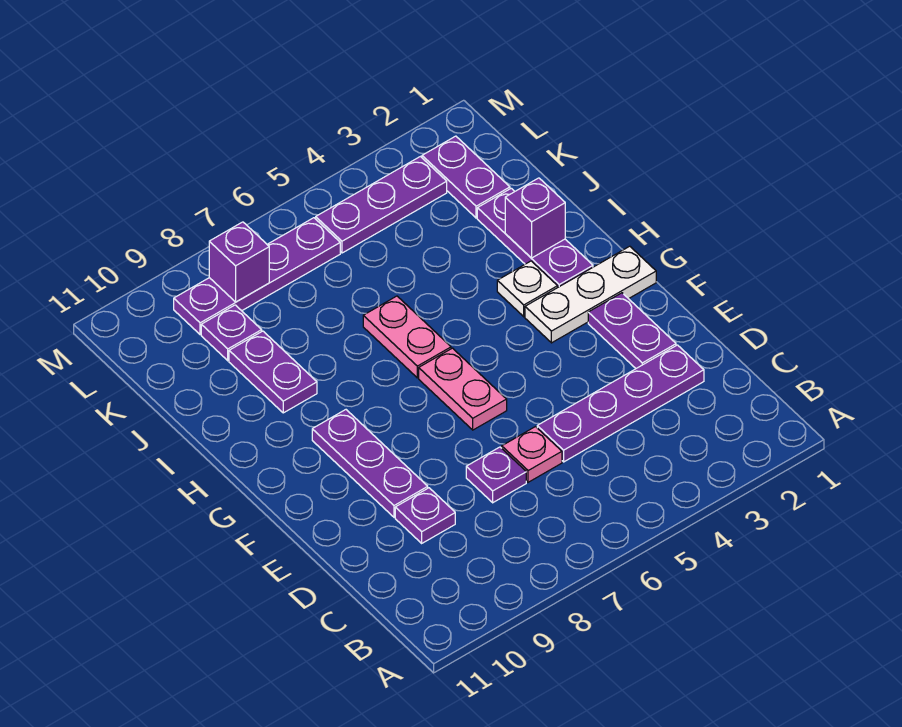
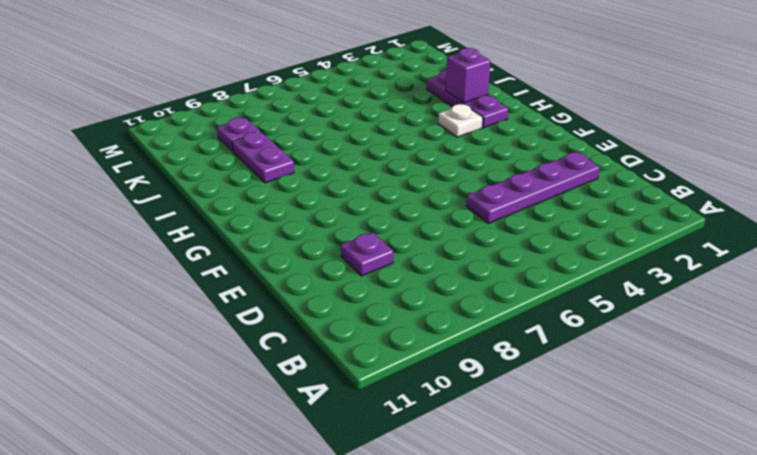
none -> pink plate D6 level 1
none -> purple plate D7 level 1
none -> purple plate E2:F2 level 1

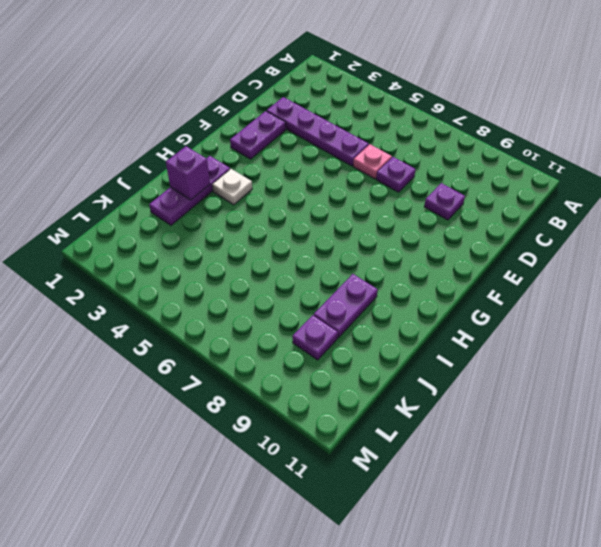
none -> purple plate E9:G9 level 1
none -> pink plate F6:G6 level 1
none -> white plate G1:G3 level 1

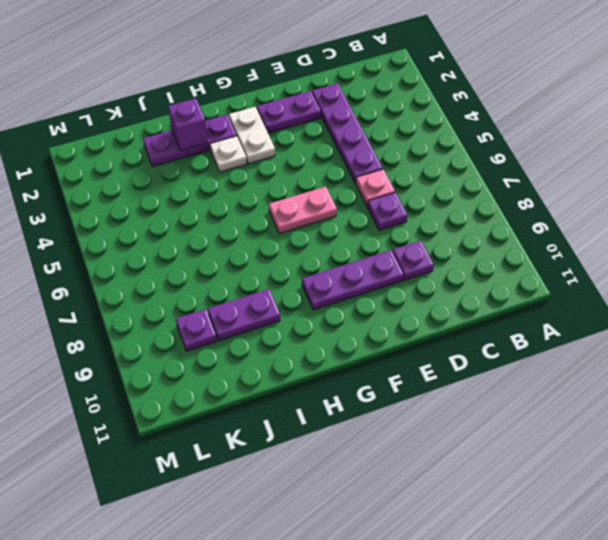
white plate G2:G3 level 1 -> white plate G1:G3 level 1
none -> pink plate H6:I6 level 1
none -> purple plate K2:L2 level 1
none -> purple plate L3:L5 level 1

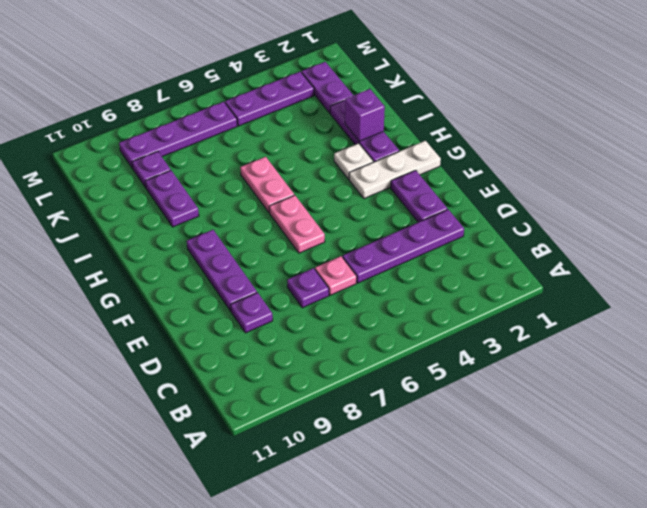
none -> purple brick L8 level 2

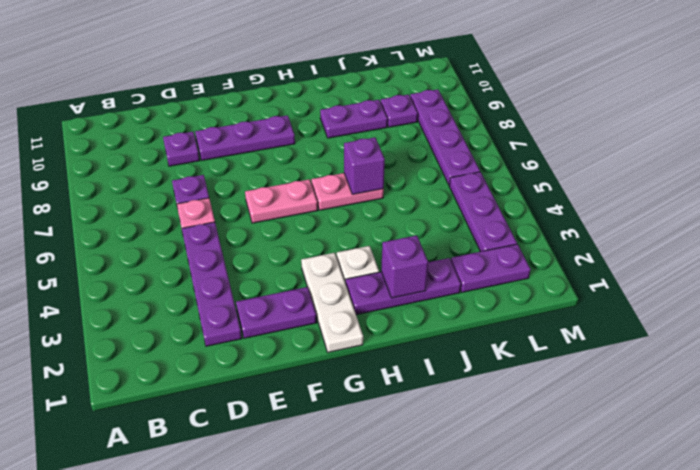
purple brick I6 level 2 -> purple brick L8 level 2

